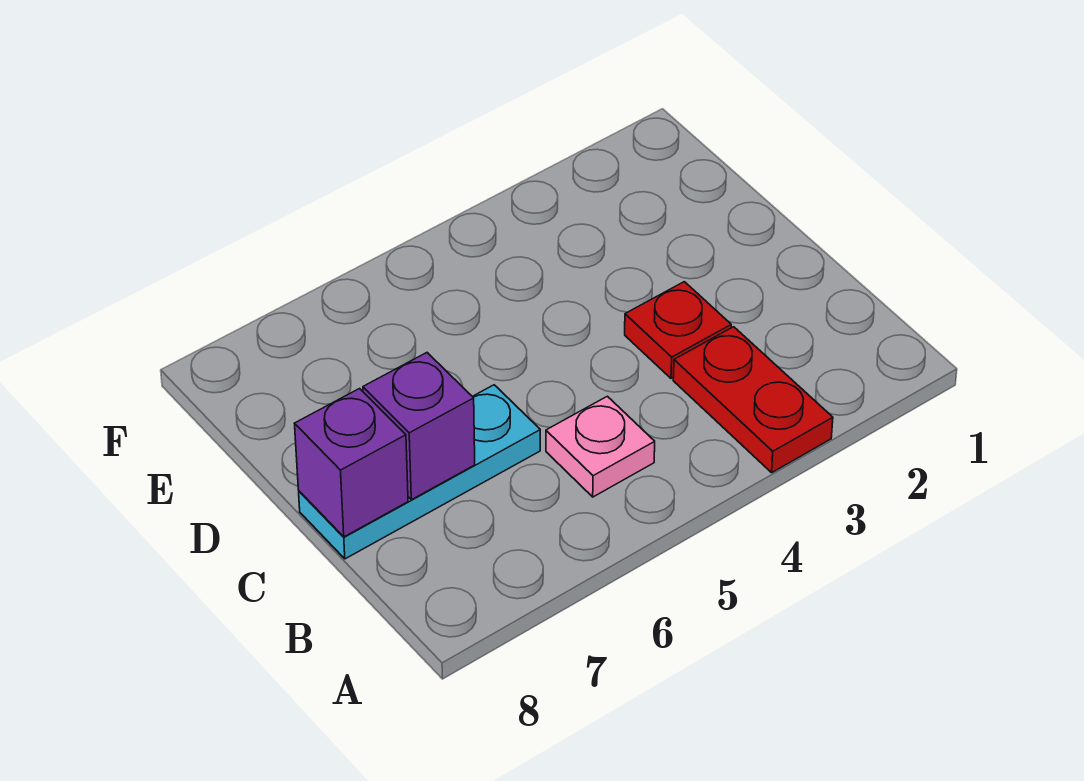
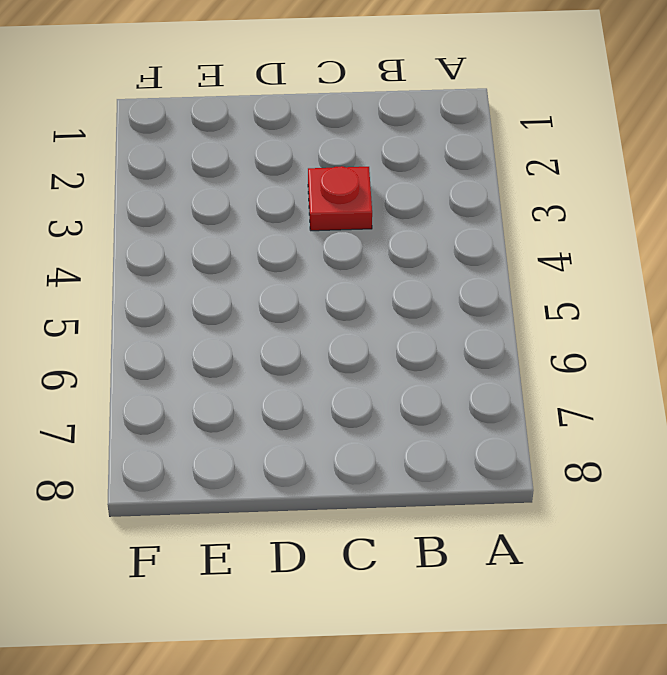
none -> red plate A3:B3 level 1
none -> pink plate B5 level 1

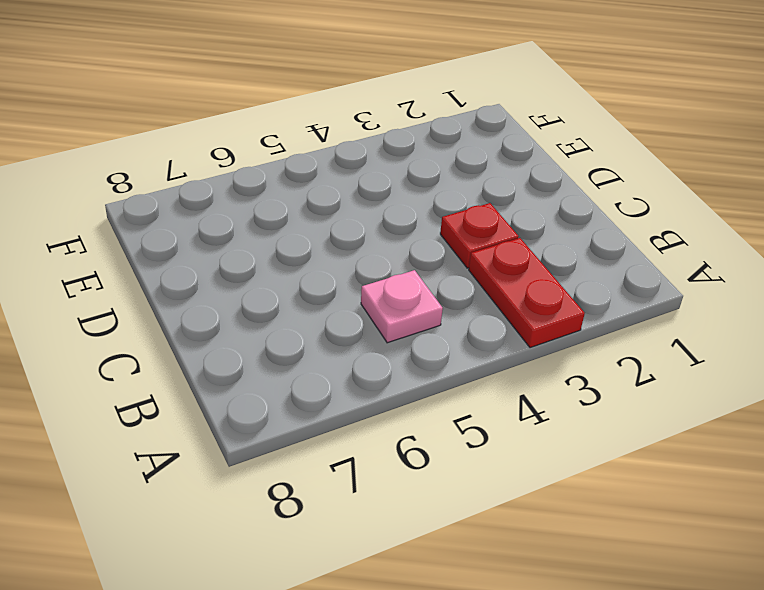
none -> cyan plate C6:C8 level 1
none -> purple brick C7 level 2

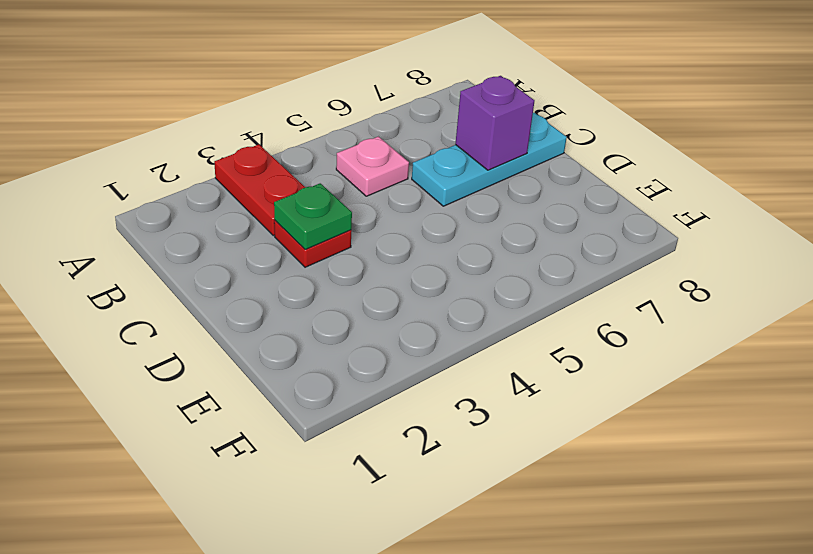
green plate C3 level 2 -> none
none -> purple brick C8 level 2

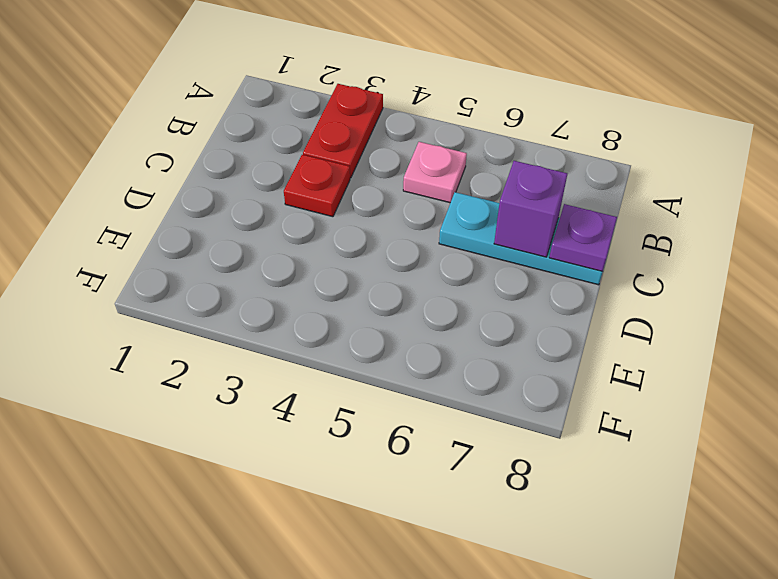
purple plate C8 level 2 -> purple brick C8 level 2

